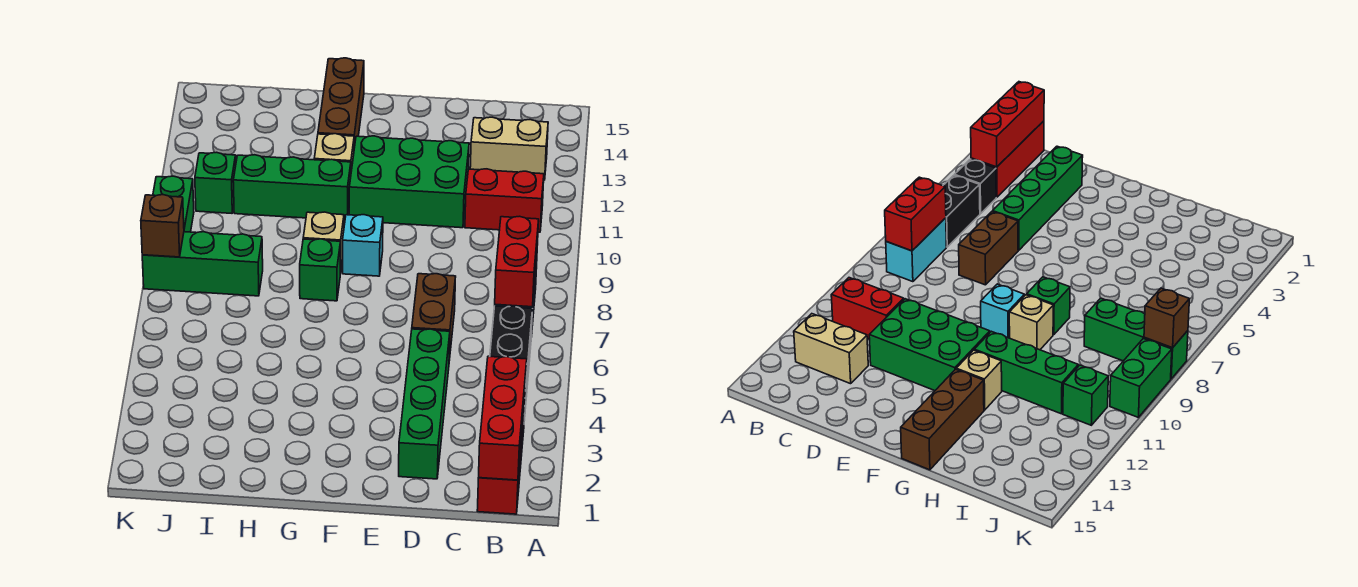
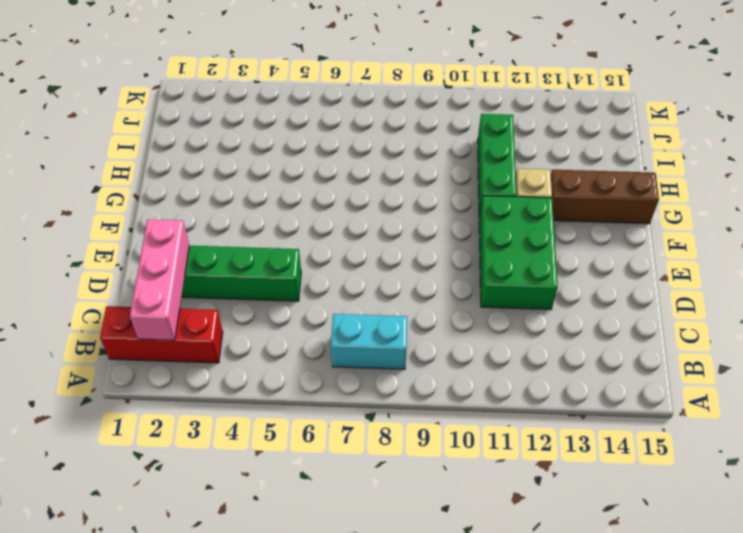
pink brick B2:D2 level 2 -> red brick B1:B3 level 2
none -> black brick B4 level 1
none -> black brick B5:B6 level 1
none -> red brick B11:C11 level 1

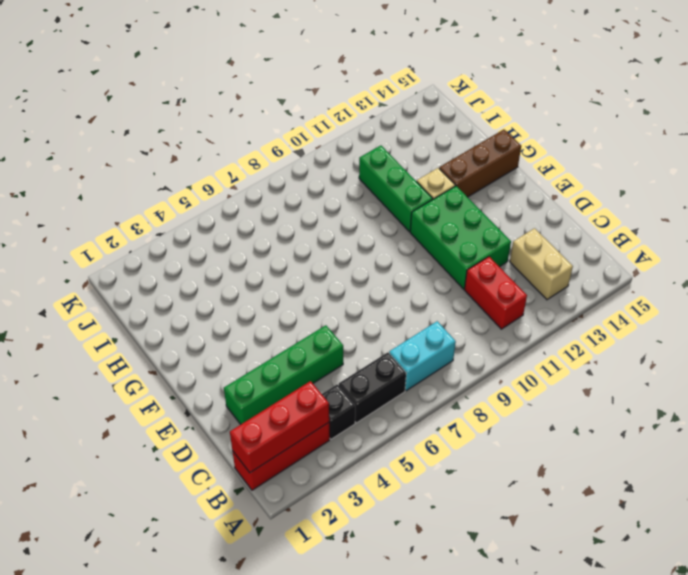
none -> brown brick D6:D7 level 1
none -> cyan brick F9 level 1
none -> green brick G8 level 1

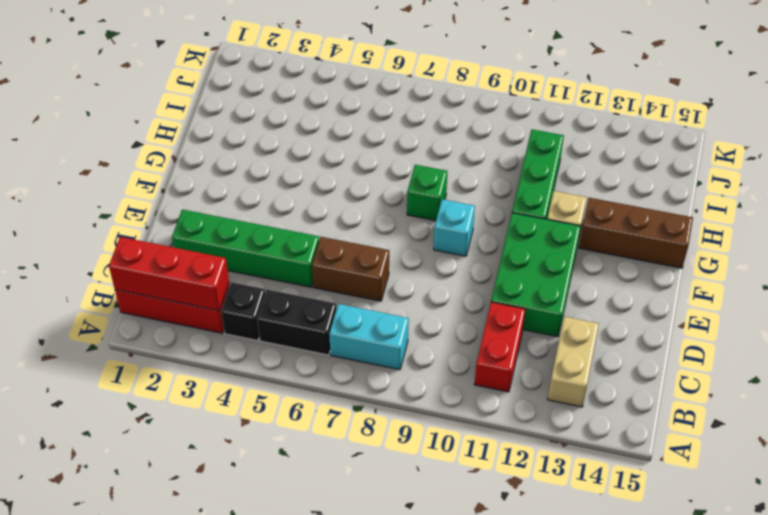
none -> tan brick G9 level 1
none -> green brick I8:K8 level 1
none -> green brick J11 level 1

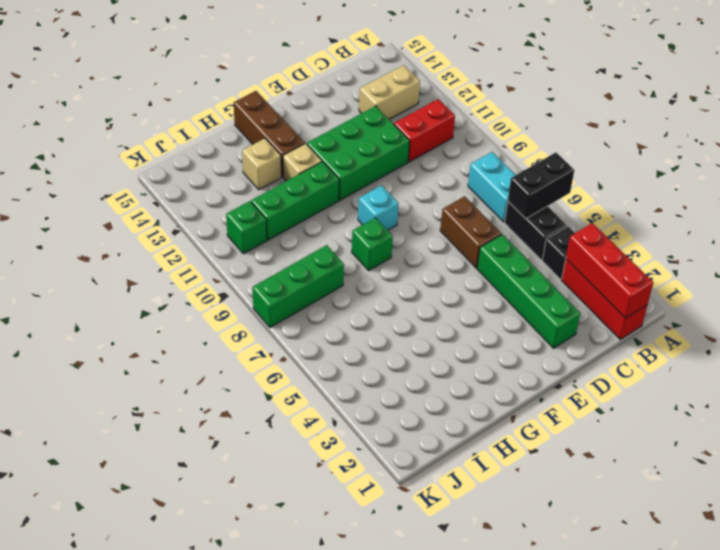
black brick A6:B6 level 2 -> none
tan brick H13 level 1 -> tan brick G9 level 1
none -> green brick K9:K10 level 1
none -> red brick B7:B8 level 2
none -> brown brick K8 level 2

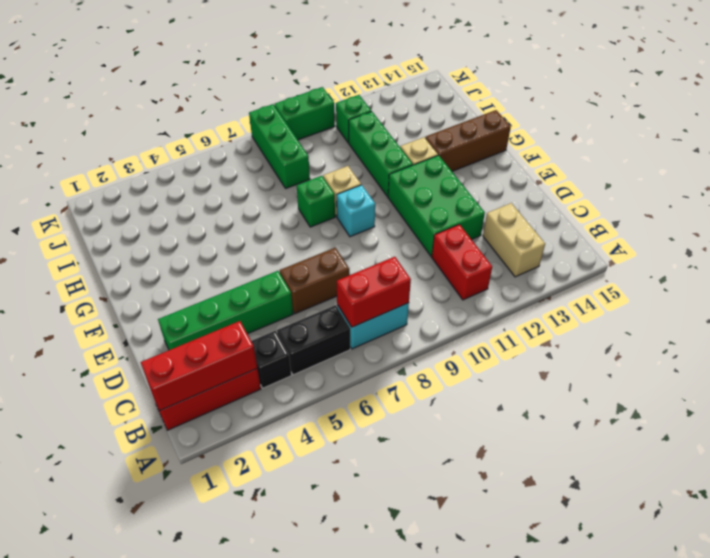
none -> brown brick K8 level 2

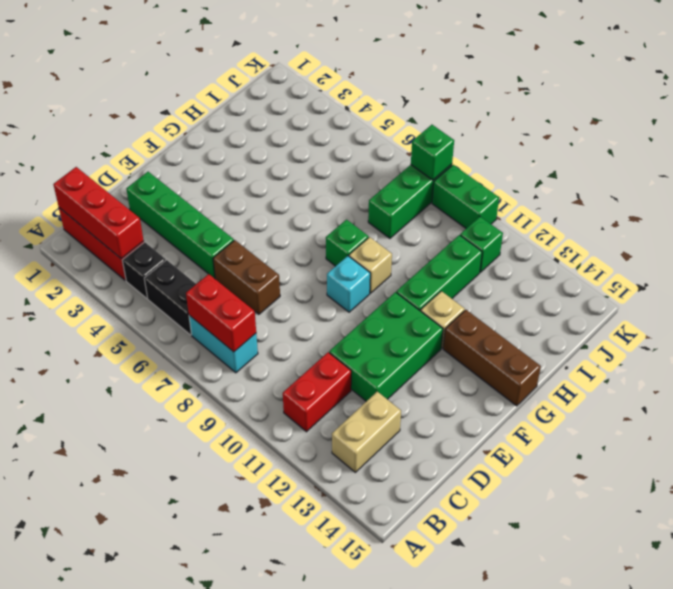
green brick K8 level 2 -> brown brick K8 level 2

